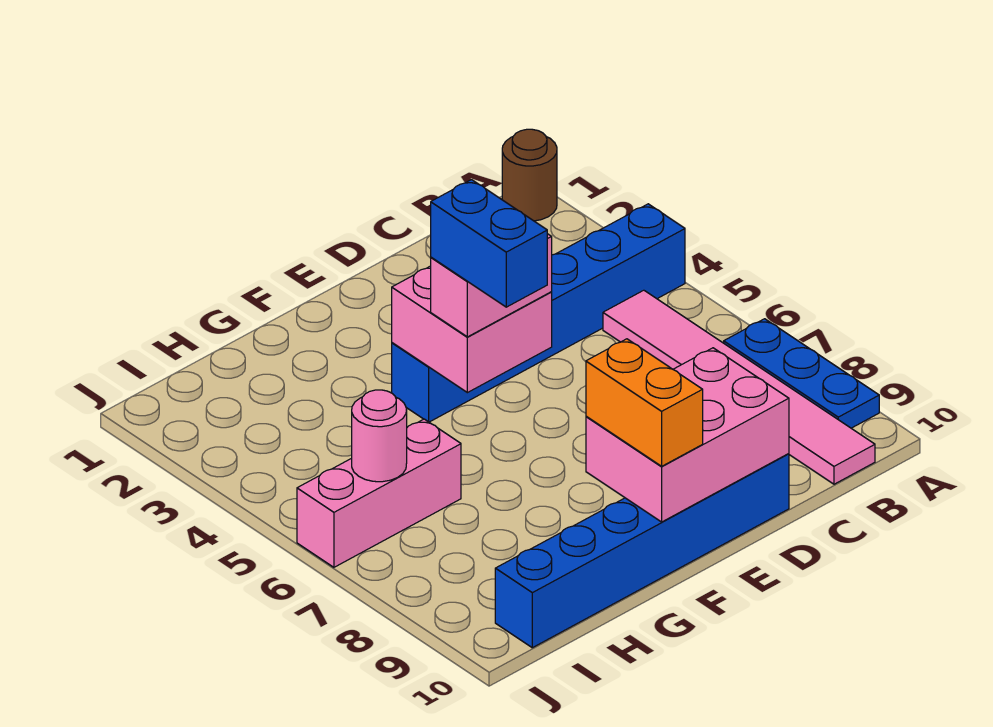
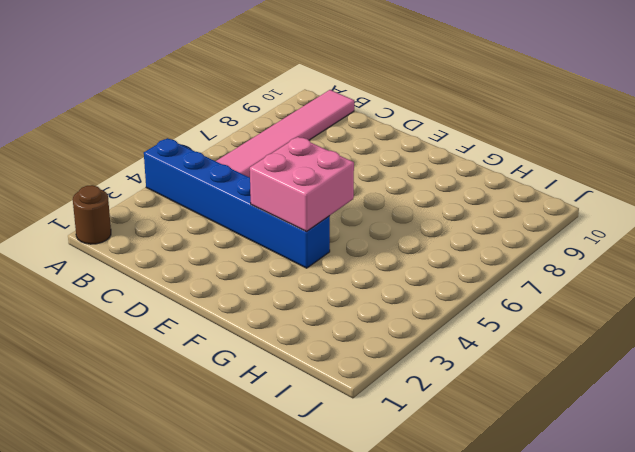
none -> blue plate A7:A9 level 1
none -> blue brick D10:I10 level 1
none -> pink brick H6:J6 level 1

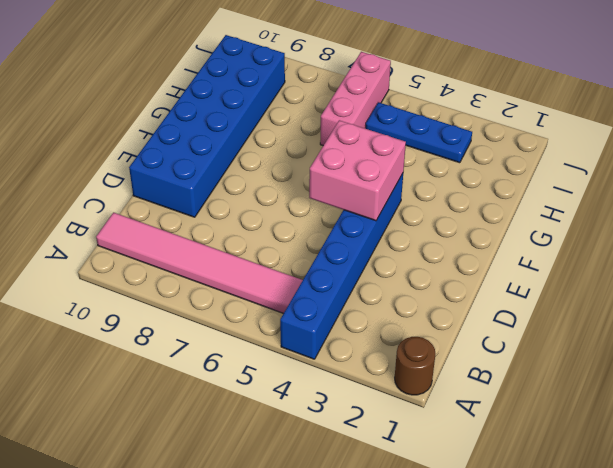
blue brick D9:I10 level 1 -> blue brick D10:I10 level 1
blue plate I3:I5 level 1 -> blue plate A7:A9 level 1
none -> pink brick D9:F10 level 2
none -> pink round brick I6 level 2
none -> pink brick E5:F5 level 3

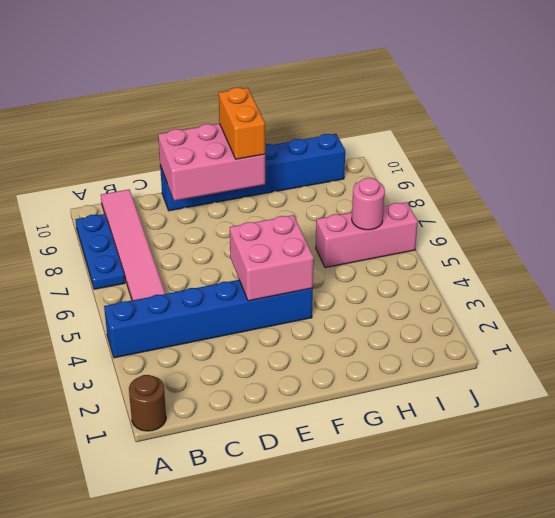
none -> pink brick E5:F5 level 3
none -> blue brick F5:F6 level 4

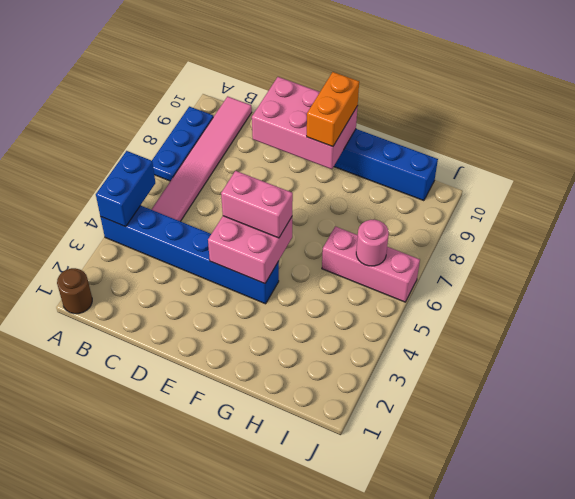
blue brick A4:A5 level 2 -> blue brick F5:F6 level 4

